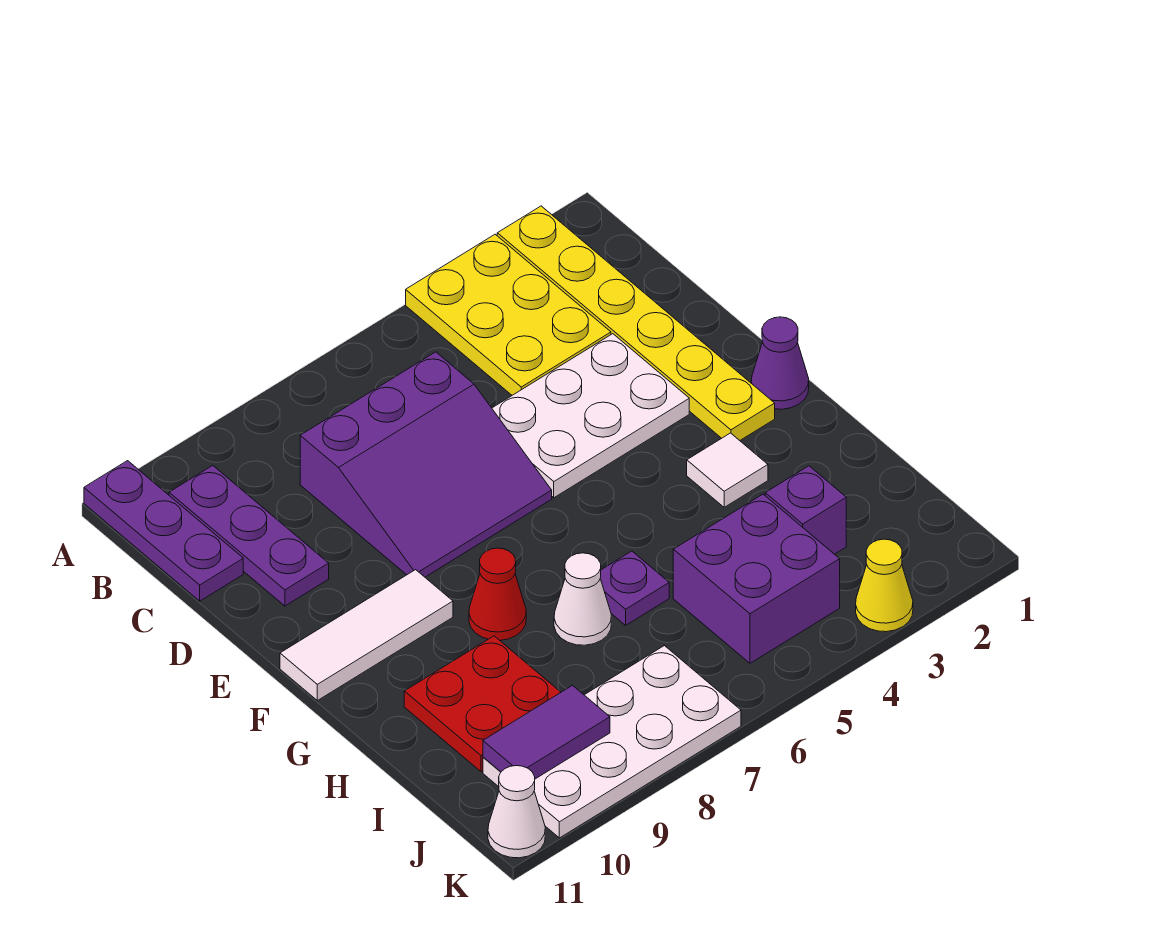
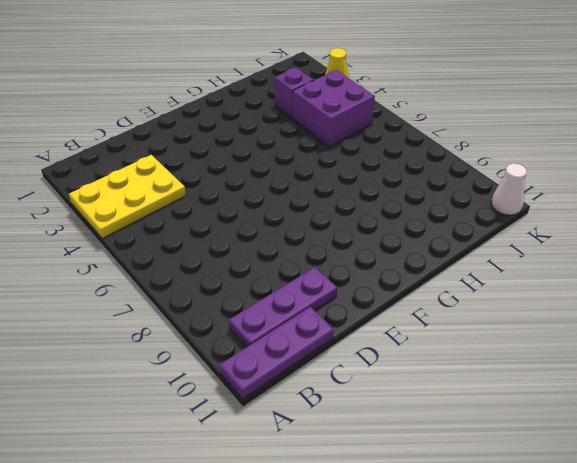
none -> yellow plate A2:F2 level 1
none -> purple slope C6:E8 level 1 top C
none -> white plate D3:E5 level 1

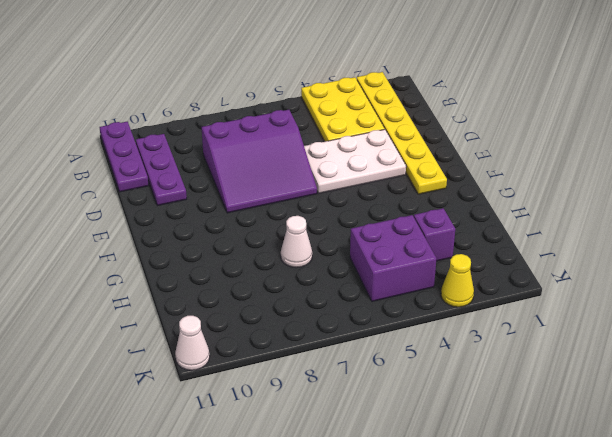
none -> purple cone F1 level 1
none -> white tile F9:F11 level 1
none -> white tile G3 level 1

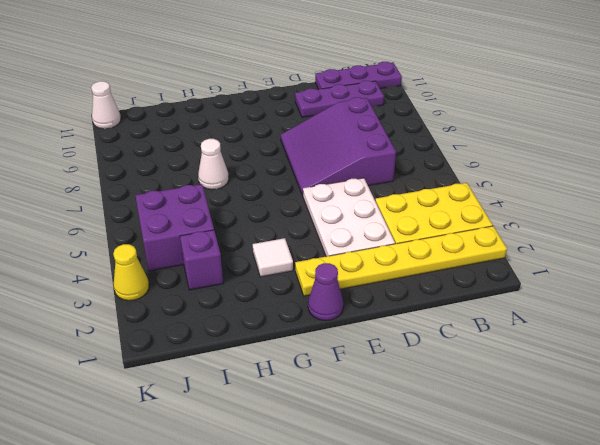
none -> white tile F9:F11 level 1
none -> red cone G8 level 1
none -> purple plate H6 level 1

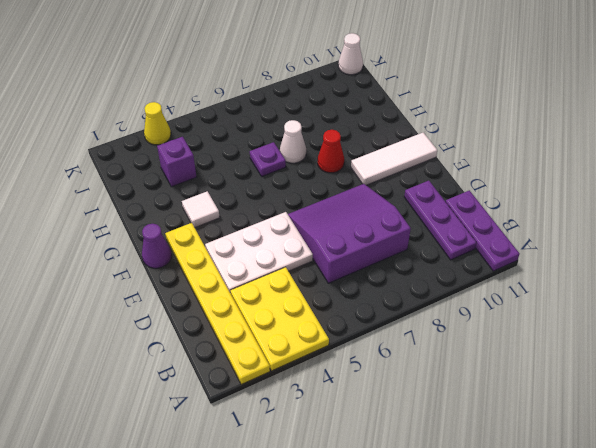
none -> red plate H9:I10 level 1
none -> purple brick I4:J5 level 1
none -> white plate J7:K10 level 1

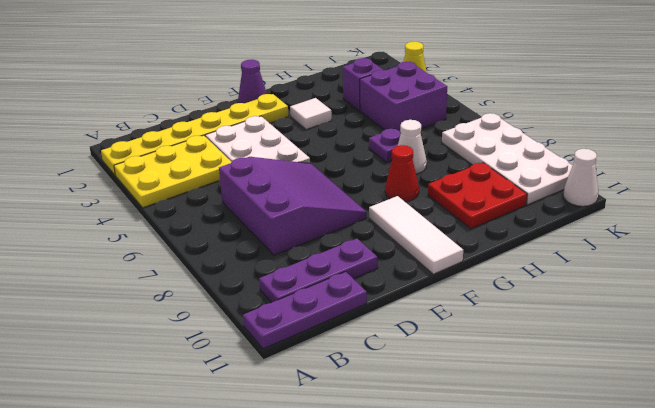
none -> purple tile J9:J10 level 2

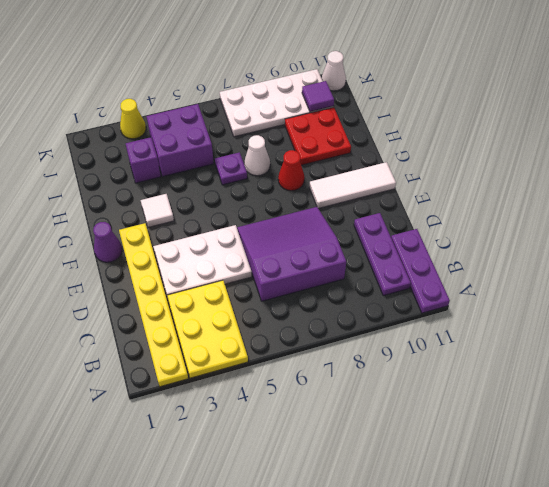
purple tile J10 level 2 -> purple tile J9:J10 level 2

